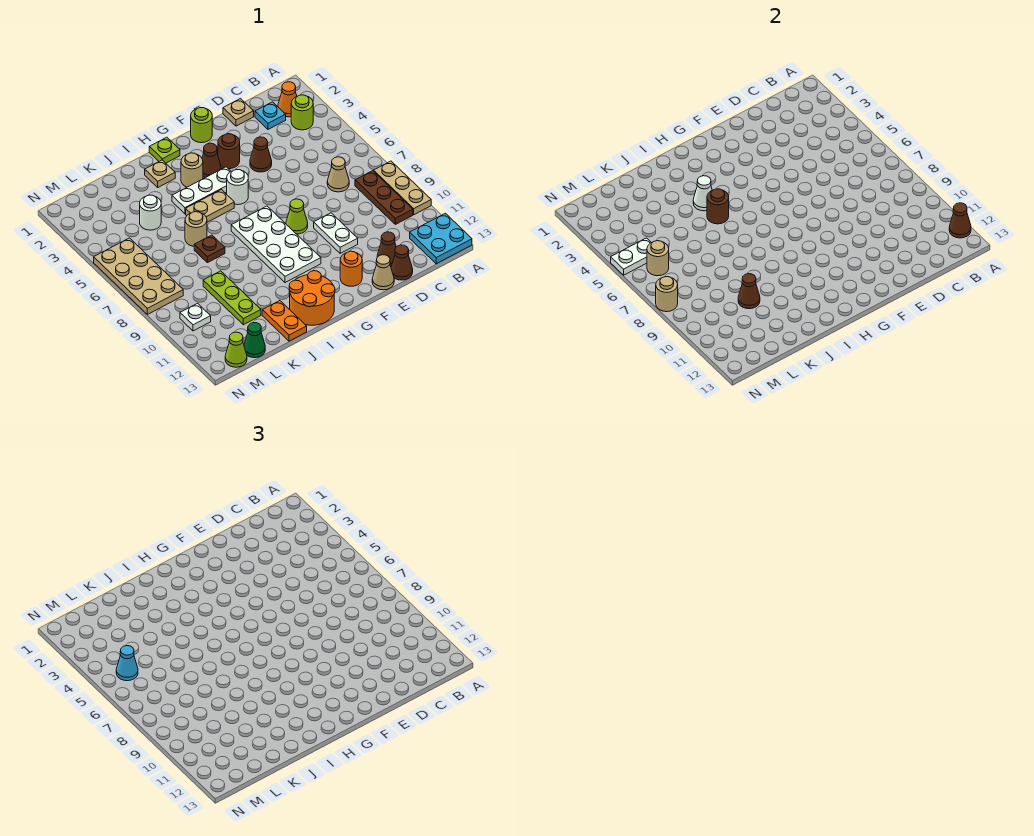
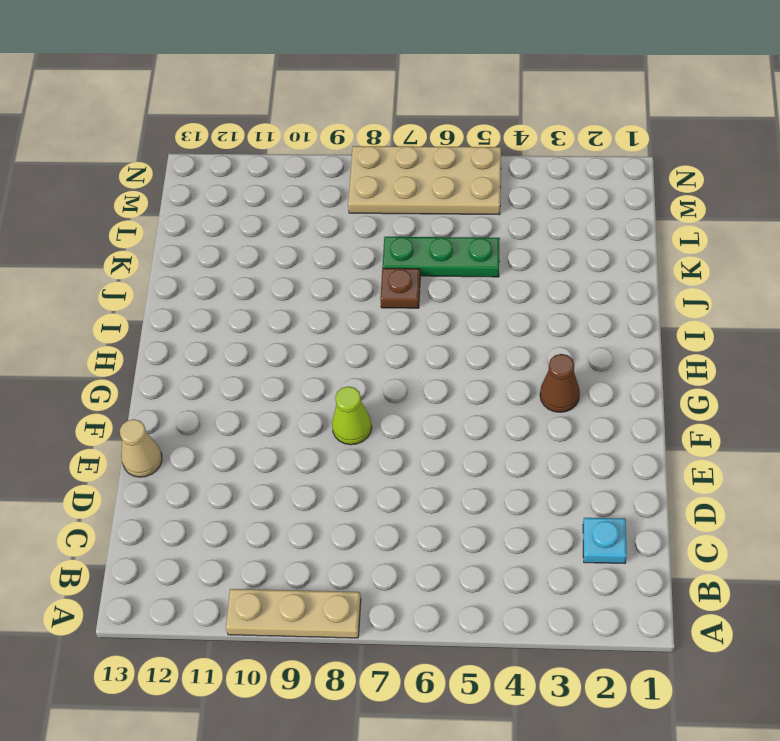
green plate K5:K7 level 1 -> none
none -> cyan plate A12:B13 level 1
none -> orange cone B2 level 1
none -> lime round brick B3 level 1
none -> brown plate B8:B10 level 1

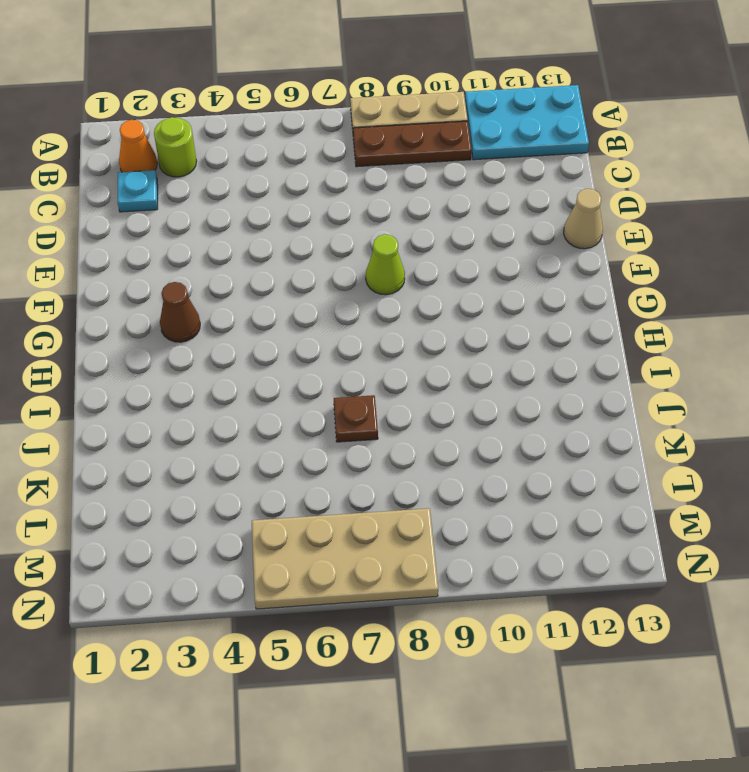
cyan plate A11:B13 level 1 -> cyan plate A12:B13 level 1
none -> tan cone C7 level 1
none -> tan plate D1 level 1
none -> brown cone D12 level 1
none -> brown cone D13 level 1

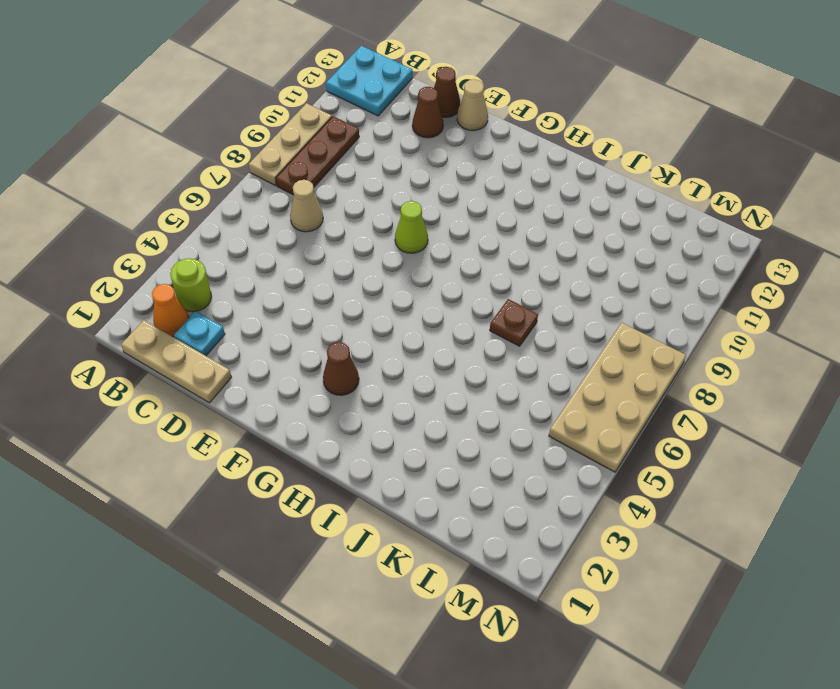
tan plate B1:D1 level 1 -> tan plate D1 level 1
none -> brown cone E4 level 1
none -> white plate E9:E10 level 1
none -> lime round brick F1 level 1
none -> brown round brick F3 level 1

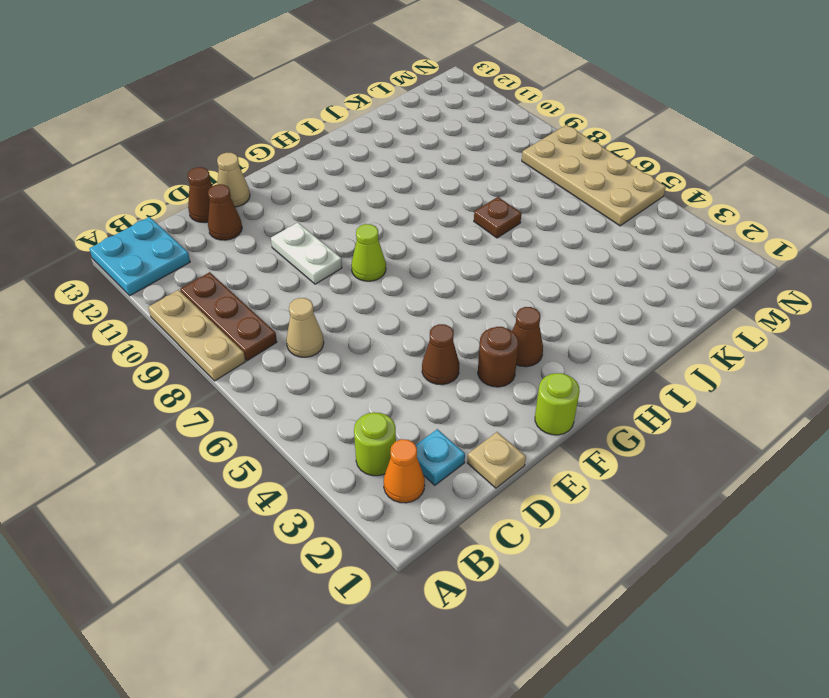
none -> orange round brick F12 level 1
none -> white plate G4:I4 level 1
none -> white round brick G5 level 1
none -> white plate G7:H10 level 1

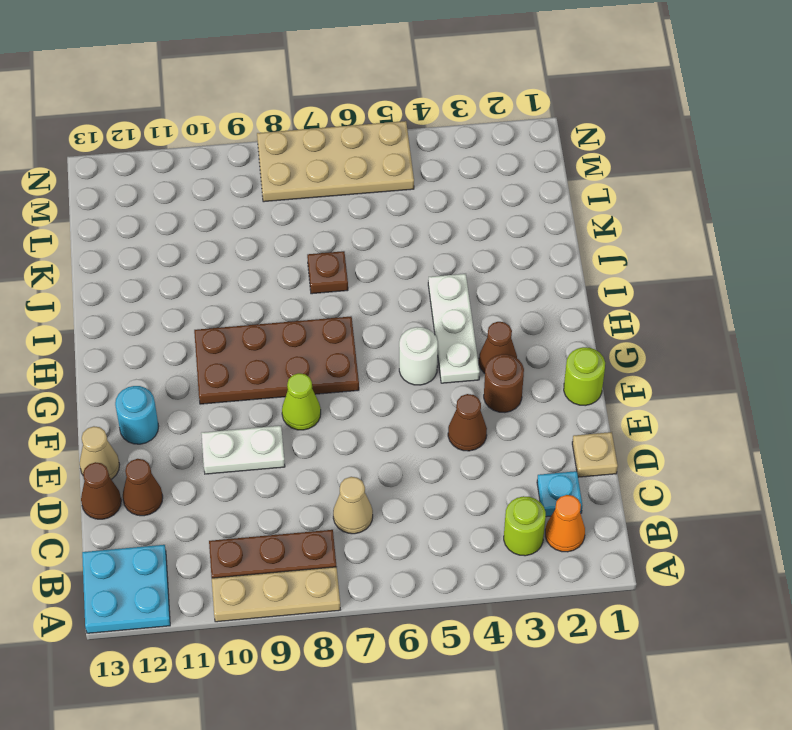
cyan round brick F12 level 1 -> orange round brick F12 level 1
brown plate G7:H10 level 1 -> white plate G7:H10 level 1
none -> lime plate H1 level 1
none -> tan round brick H3 level 1
none -> tan plate H5:I5 level 1
none -> orange round brick H12:I13 level 1

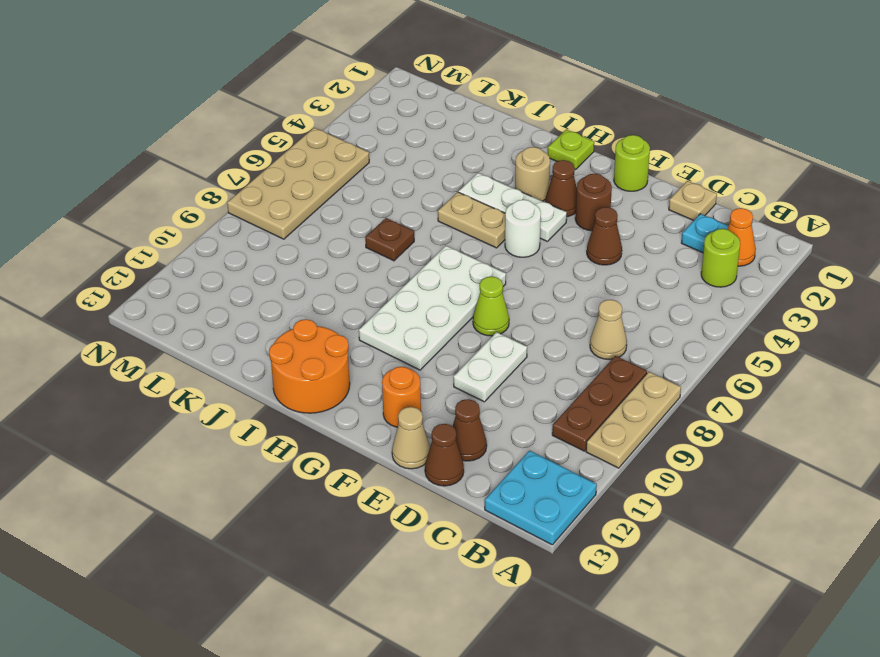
none -> tan plate I2 level 1
none -> tan round brick J6 level 1
none -> orange plate J12:J13 level 1
none -> white round brick K4 level 1

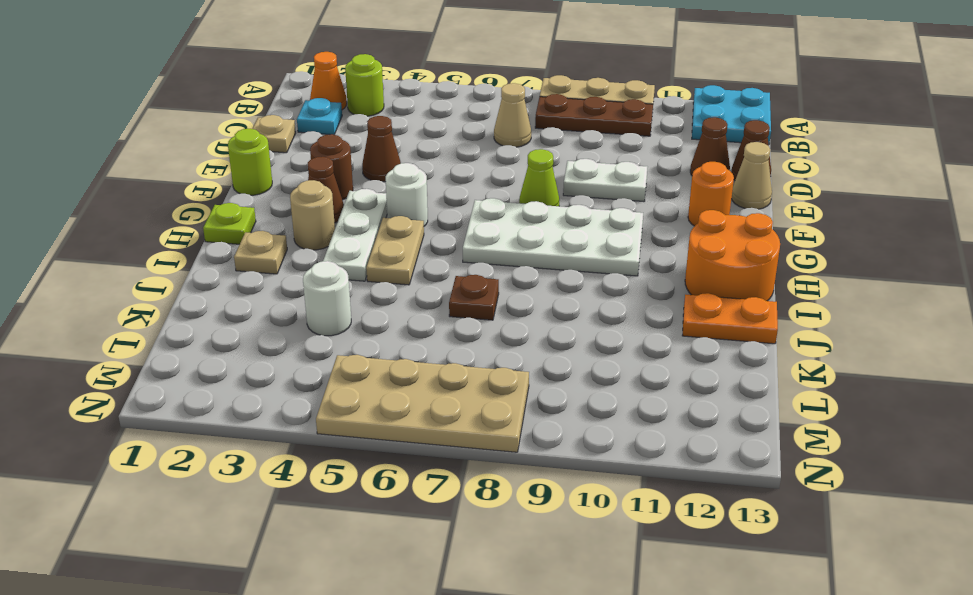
none -> tan round brick J6 level 1
none -> lime plate K9:K11 level 1
none -> green cone L13 level 1
none -> white plate M10 level 1

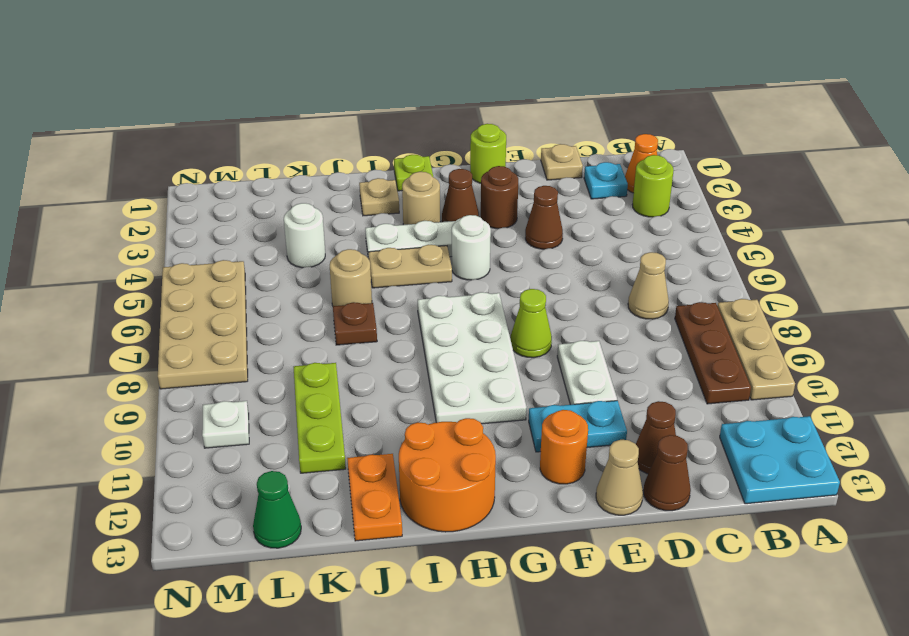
cyan plate E11:F11 level 1 -> none
none -> lime cone M13 level 1
none -> brown cone A12 level 2
none -> white cone I4 level 2
none -> brown round brick I5 level 2

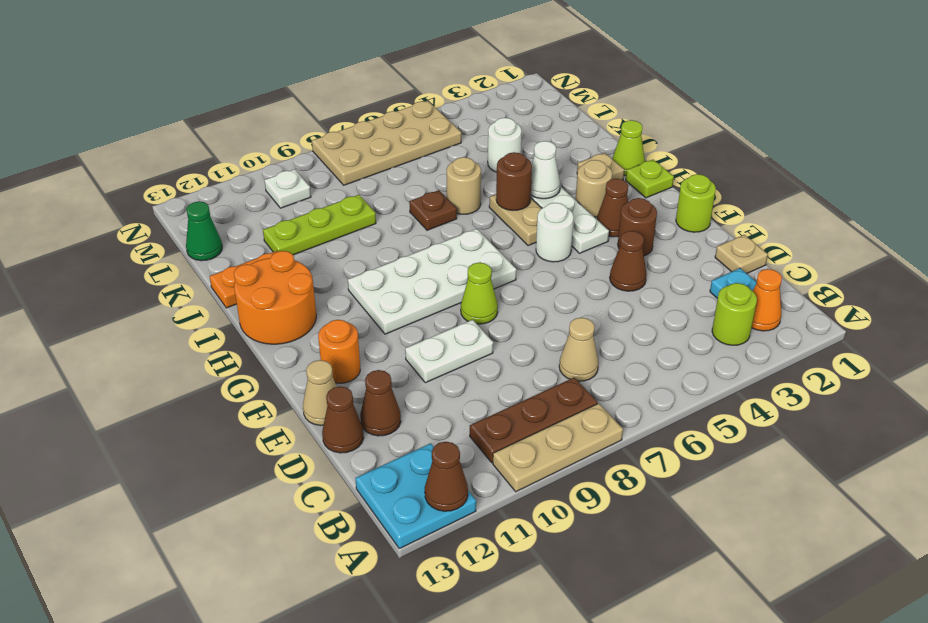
lime cone I1 level 1 -> lime cone M13 level 1
none -> brown cone K10 level 2
none -> white plate M5:N5 level 2
none -> tan round brick M6 level 2
none -> tan round brick N8 level 2

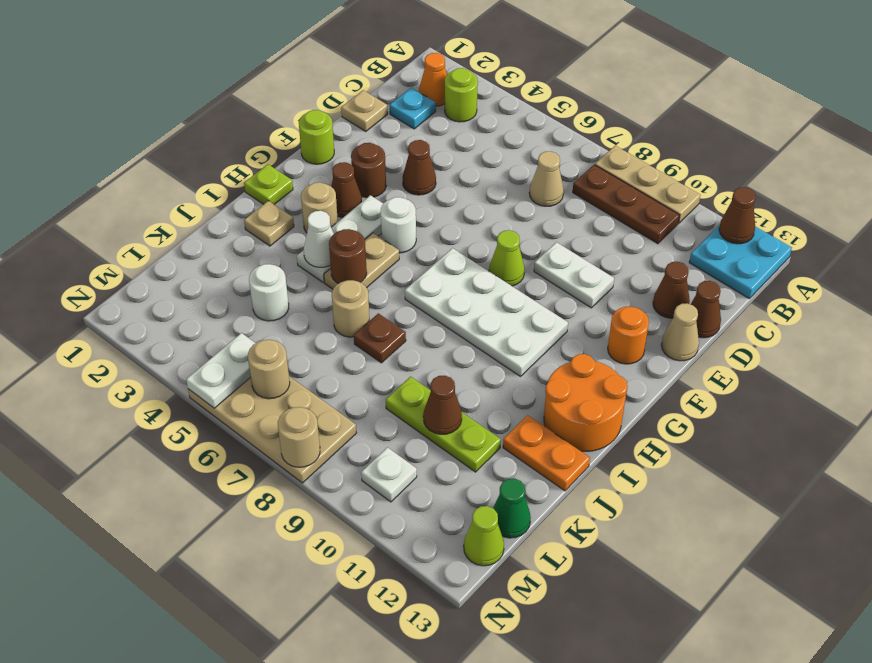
none -> cyan cone M5 level 3

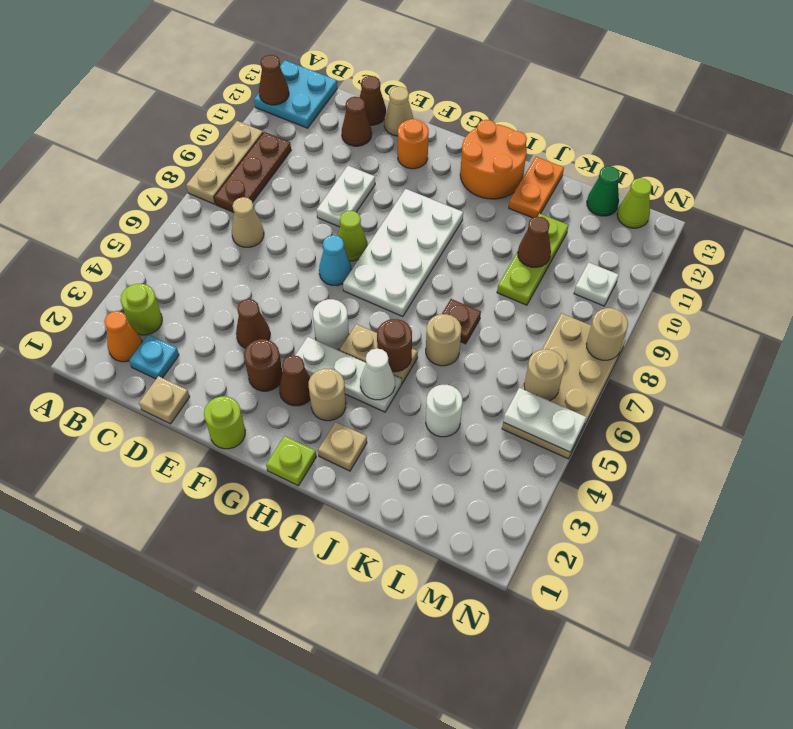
cyan cone F7 level 1 -> cyan cone M5 level 3

